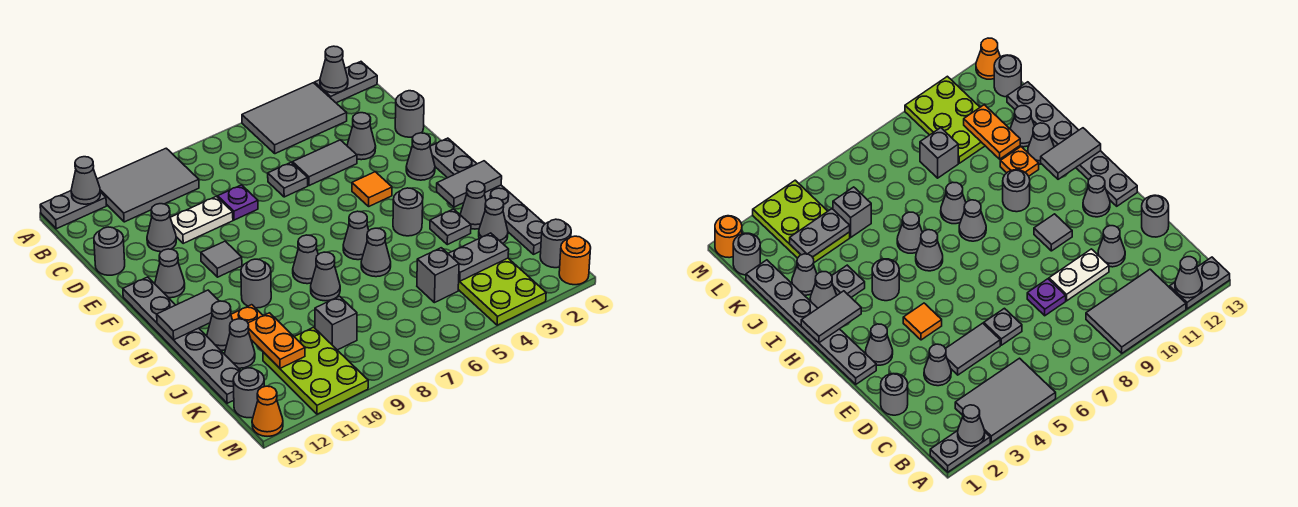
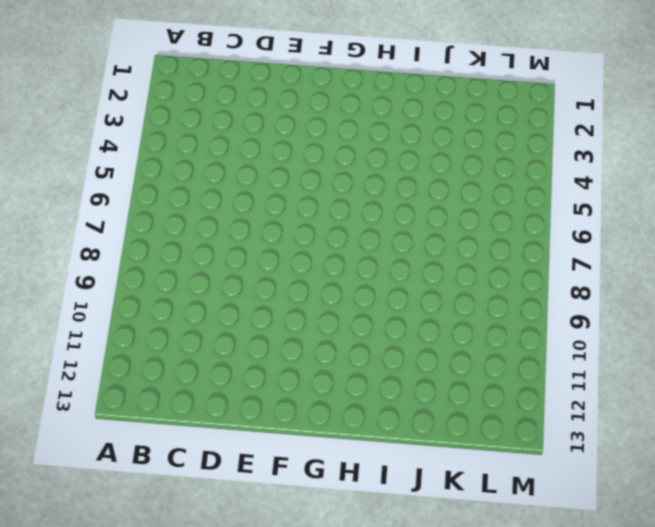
none -> grey plate A1:A2 level 1
none -> grey tile A3:B5 level 1
none -> grey tile A9:B11 level 1
none -> grey plate A12:A13 level 1

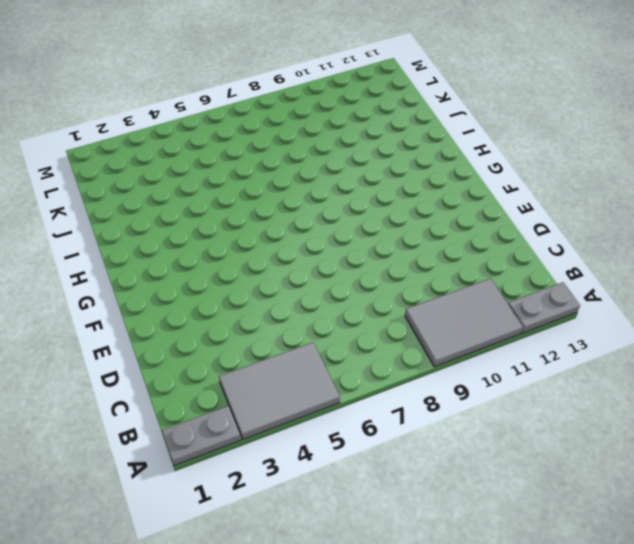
none -> grey round brick D1 level 1
none -> grey cone D3 level 1
none -> grey tile D4:D5 level 1
none -> grey plate D6 level 1

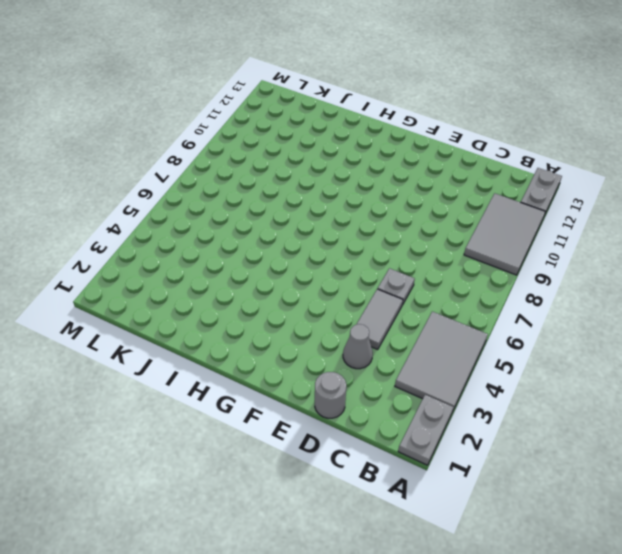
none -> purple plate D8 level 1
none -> white plate D9:D10 level 1
none -> grey cone D11 level 1
none -> grey round brick D13 level 1

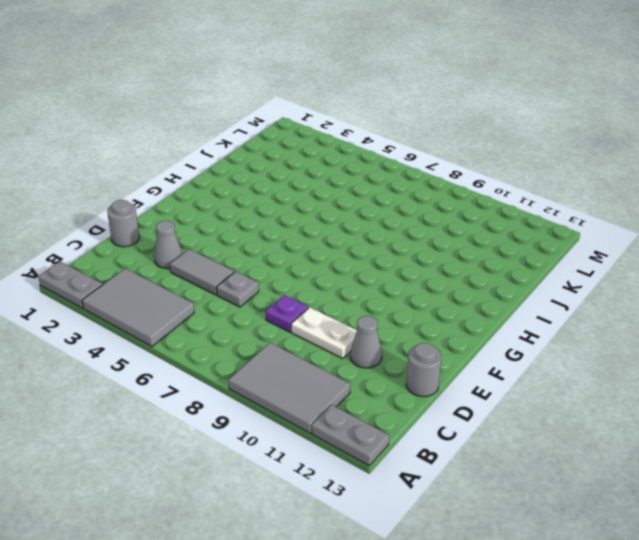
none -> grey plate F1:K1 level 1
none -> grey cone F2 level 1
none -> orange tile F4 level 1
none -> grey tile F10 level 1

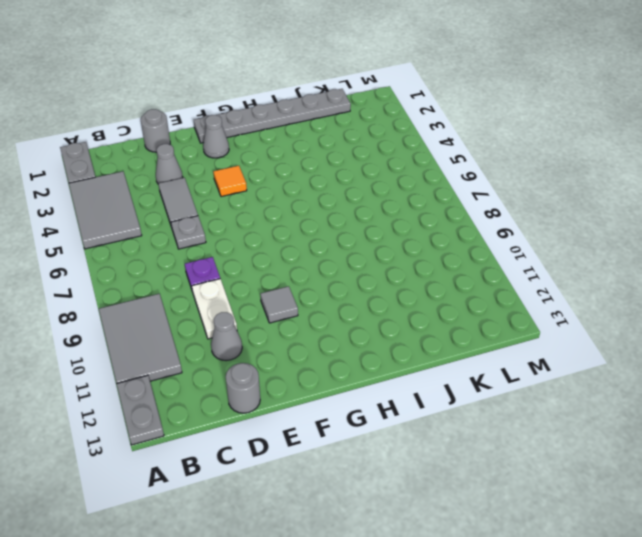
none -> grey cone F12 level 1
none -> grey plate F13:K13 level 1
none -> grey round brick H4 level 1
none -> grey cone H6 level 1

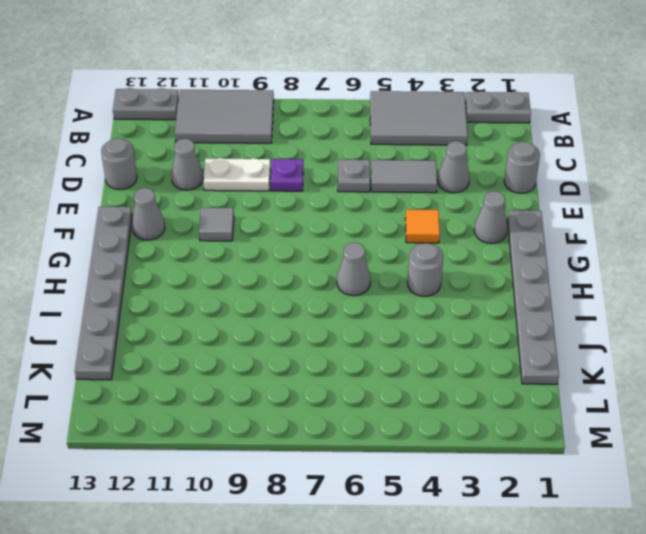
none -> grey cone H8 level 1
none -> grey round brick H10 level 1
none -> grey cone I2 level 1
none -> grey plate I3 level 1

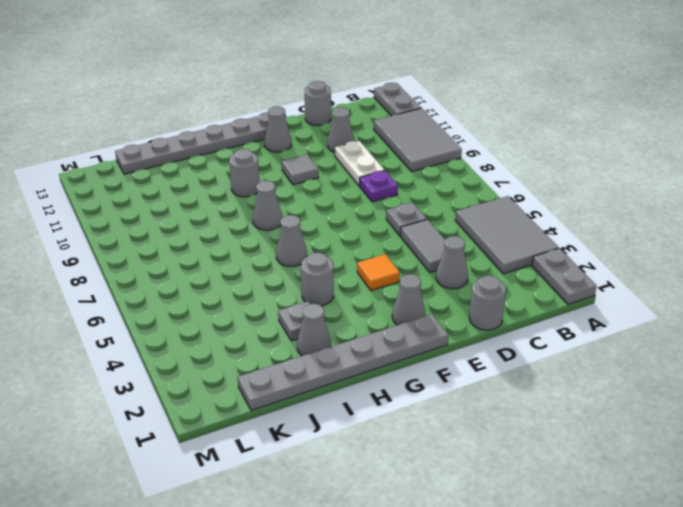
none -> grey cone I6 level 1
none -> grey cone I8 level 1
none -> orange plate I11 level 1
none -> grey cone I12 level 1

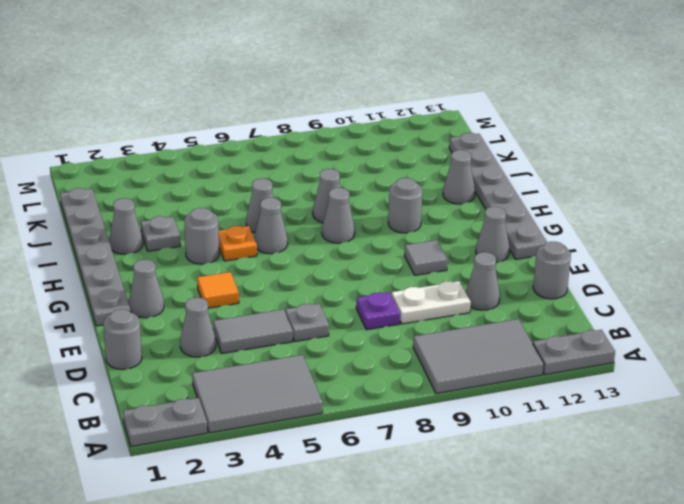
orange plate H5 level 1 -> orange plate I11 level 1
none -> grey cone J2 level 1
none -> grey cone J12 level 1
none -> lime plate K3:M4 level 1
none -> grey brick K5 level 1

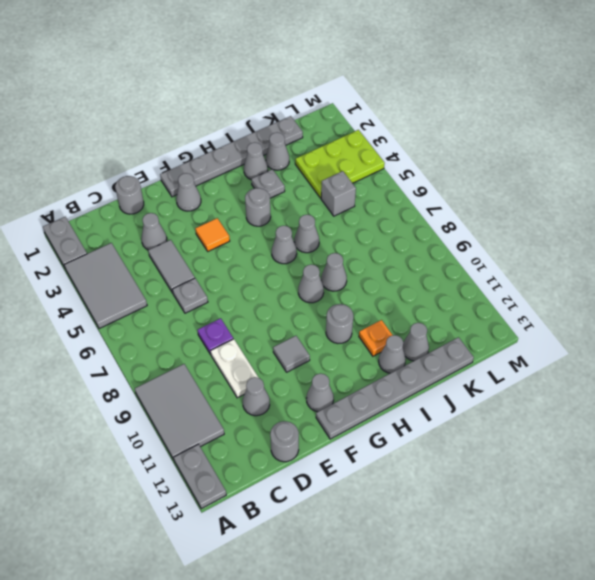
none -> grey brick K9 level 1
none -> lime plate K10:M11 level 1
none -> grey round brick L1 level 1
none -> grey round brick L13 level 1

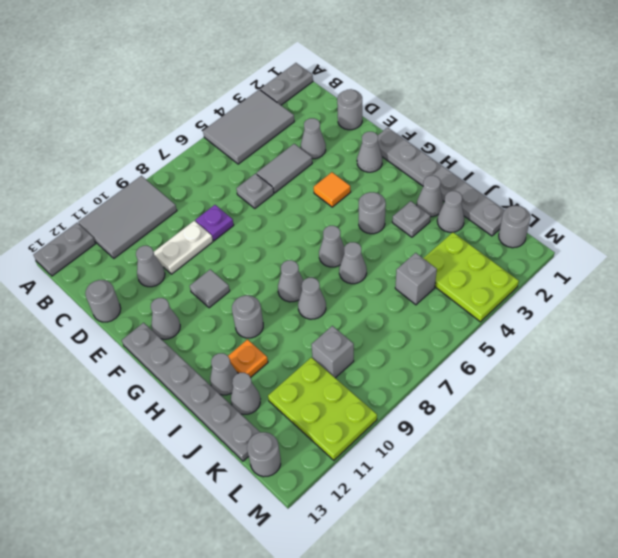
none -> orange round brick M1 level 1
none -> orange cone M13 level 1
none -> grey cone A2 level 2
none -> grey cone A12 level 2

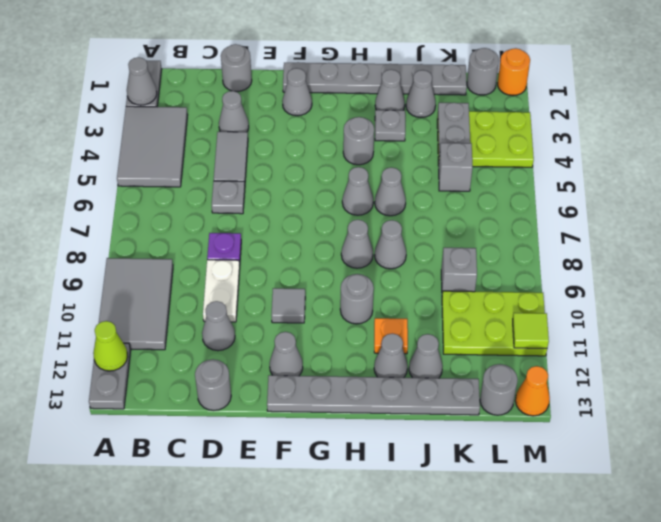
lime cone A12 level 2 -> grey cone A12 level 2
lime tile M11 level 2 -> none
none -> orange tile F4 level 1
none -> grey tile H1:H2 level 2
none -> grey tile H12:H13 level 2
none -> orange plate J11:K11 level 2

